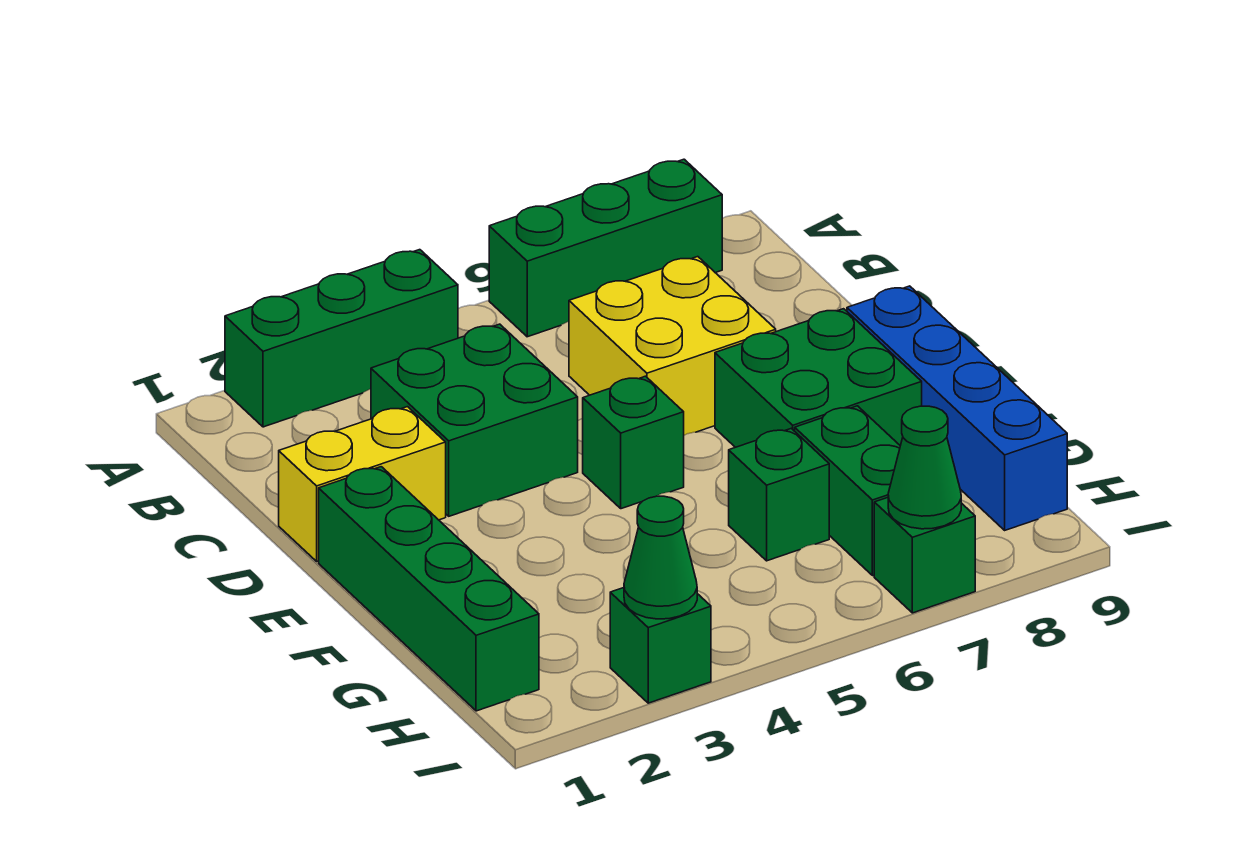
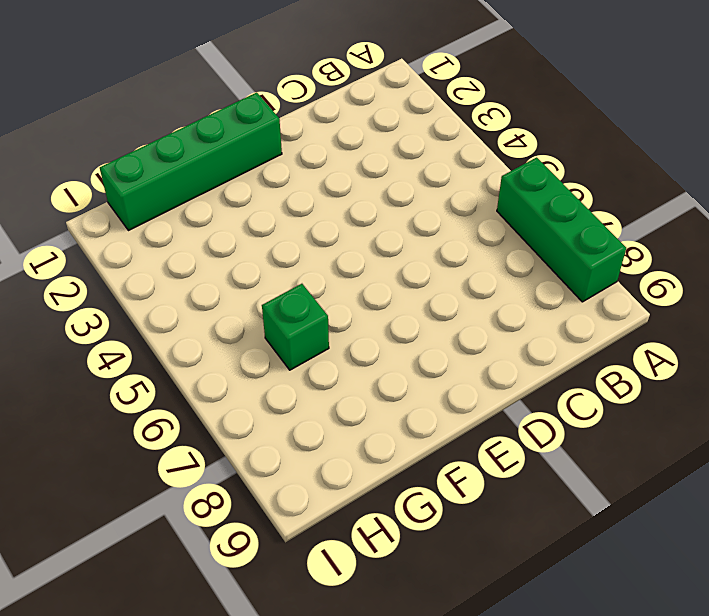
none -> green brick A2:A4 level 1
none -> green brick C3:D4 level 1
none -> yellow brick C6:D7 level 1

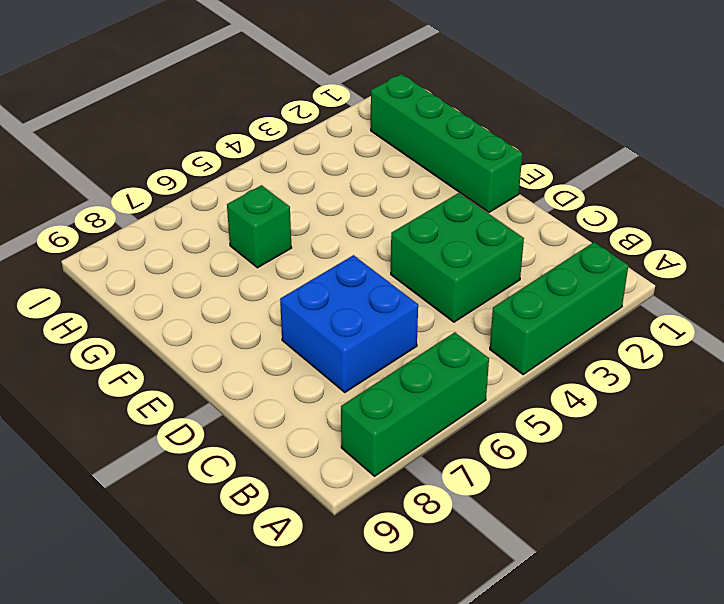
blue brick C6:D7 level 1 -> yellow brick C6:D7 level 1
none -> yellow brick D1:D2 level 1
none -> green brick E5 level 1
none -> green brick E7:F8 level 1

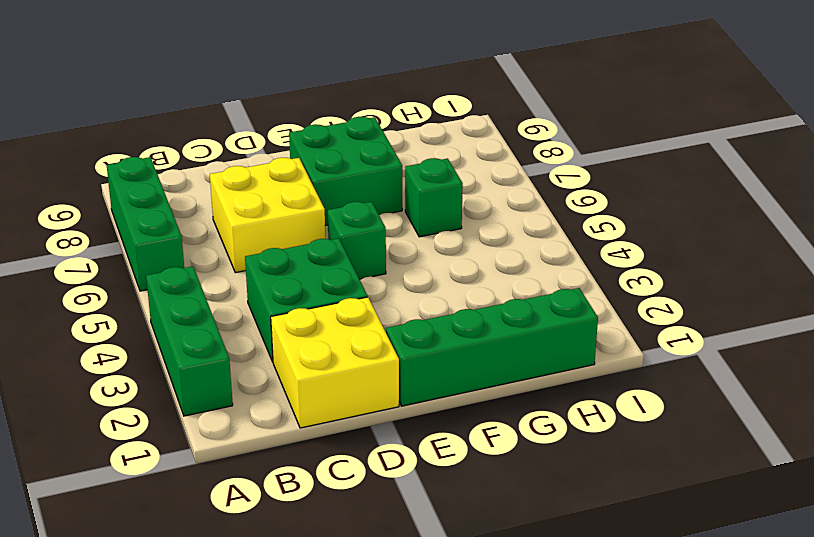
yellow brick C1:D2 level 1 -> yellow brick D1:D2 level 1
none -> blue brick E9:H9 level 1
none -> green brick G7:H7 level 1
none -> green brick I3 level 1

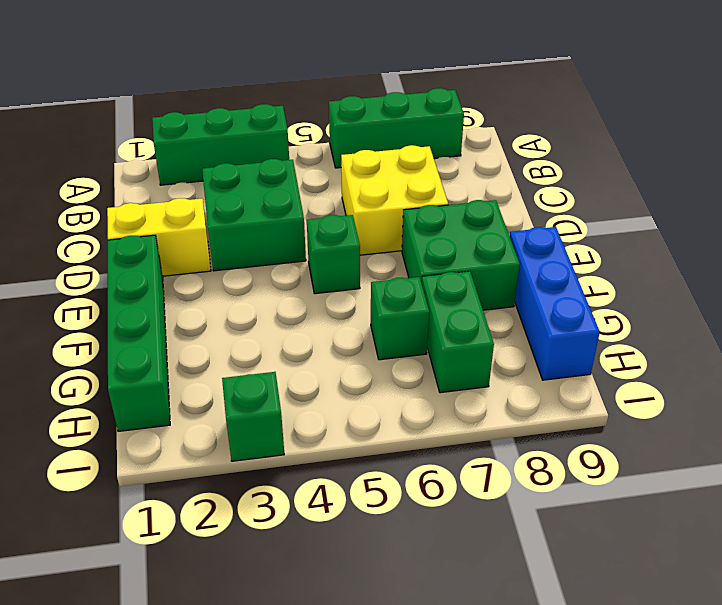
blue brick F9:H9 level 1 -> blue brick E9:H9 level 1
none -> green brick I7 level 1
none -> green cone I3 level 2
none -> green cone I7 level 2

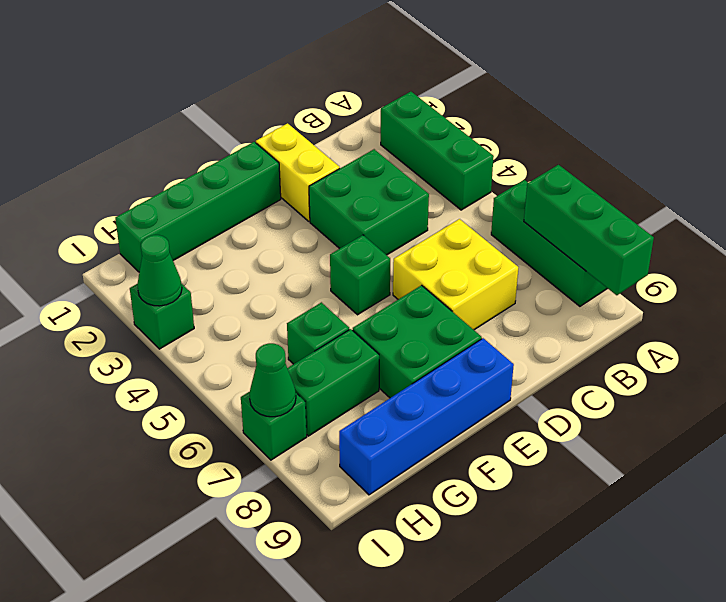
green brick A7:A9 level 2 -> none

